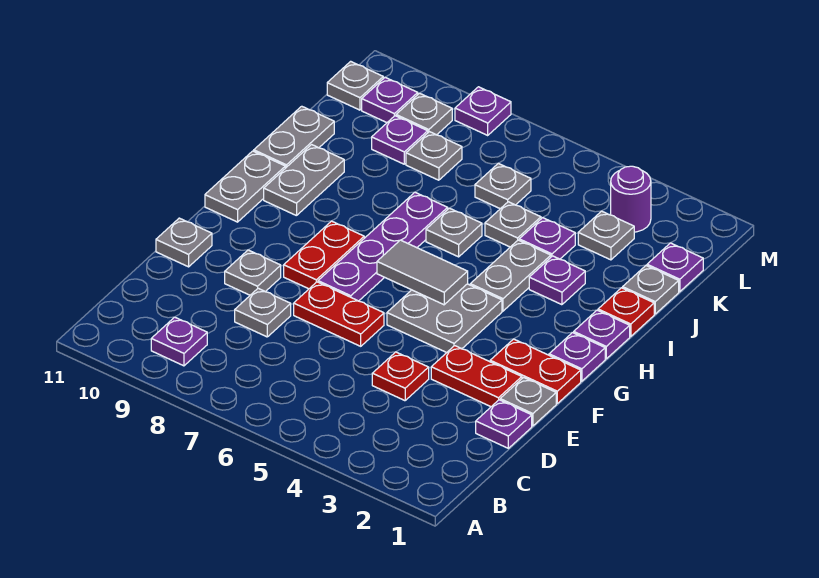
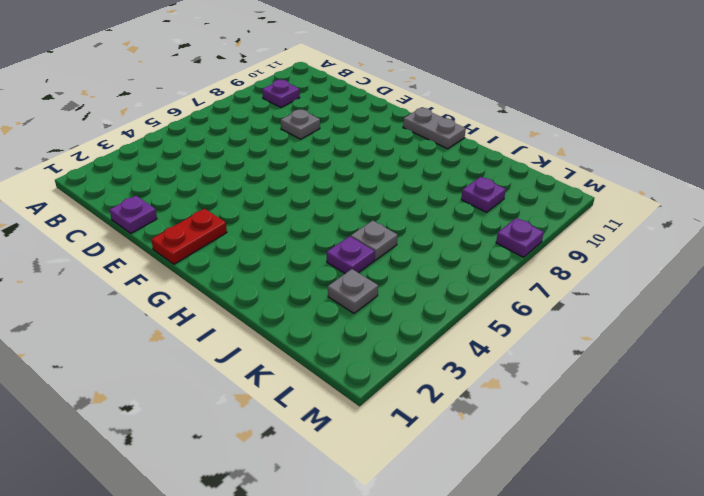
none -> red plate D4 level 1
none -> grey plate E1 level 1
none -> red plate E2:E3 level 1
none -> red plate E6:E7 level 1

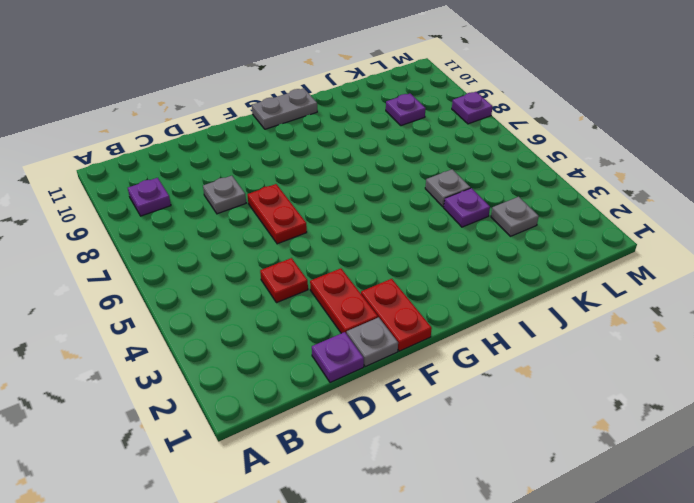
none -> grey plate E9 level 1
none -> grey plate E11 level 1
none -> grey plate F4:G5 level 1
none -> purple plate F7:I7 level 1

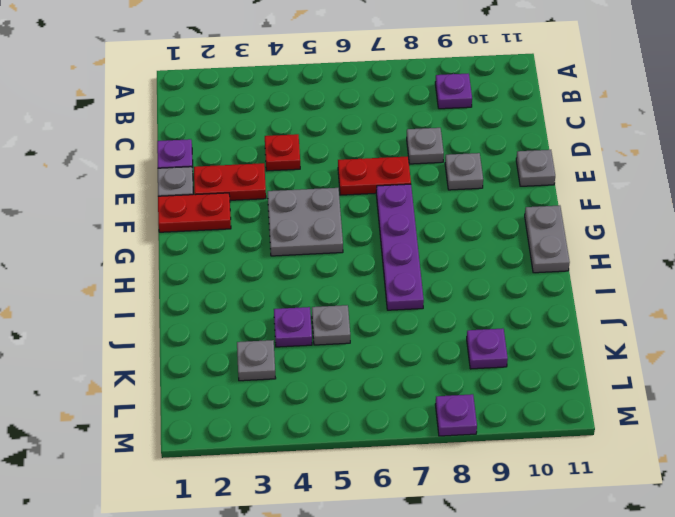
none -> red plate F8:G8 level 1
none -> purple plate G1 level 1
none -> purple plate H1 level 1
none -> grey plate H4:I4 level 1

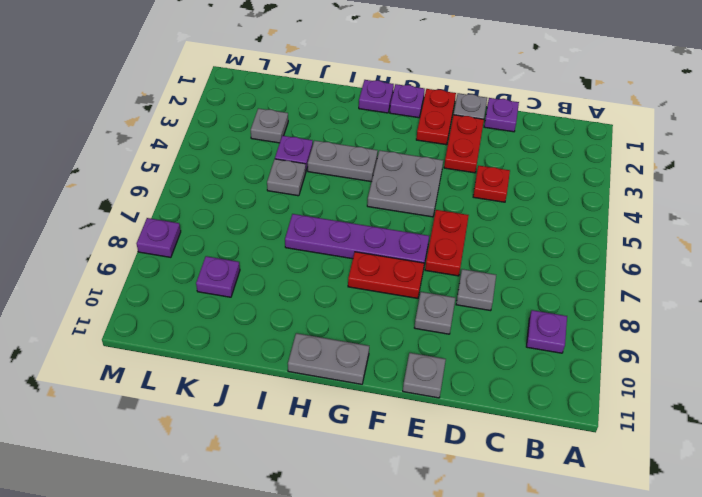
none -> grey plate H10:I10 level 1
none -> red plate I1 level 1
none -> purple plate I3 level 1
none -> grey plate I6 level 1

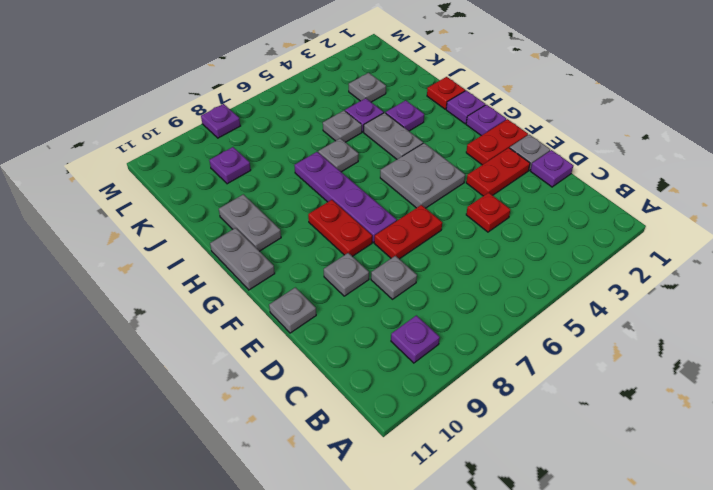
none -> grey plate I11:J11 level 1
none -> grey plate J1 level 1
none -> purple plate K1 level 1
none -> grey plate K6 level 1

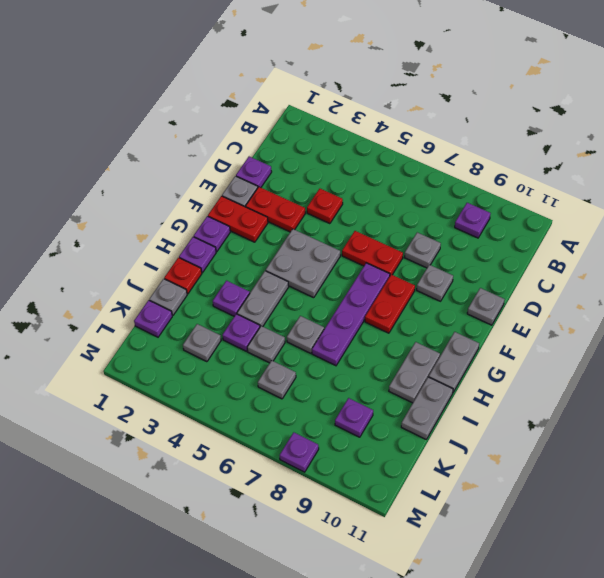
none -> grey plate K8 level 1
none -> purple round brick L3 level 1
none -> grey plate L9 level 1
none -> purple plate L10 level 1

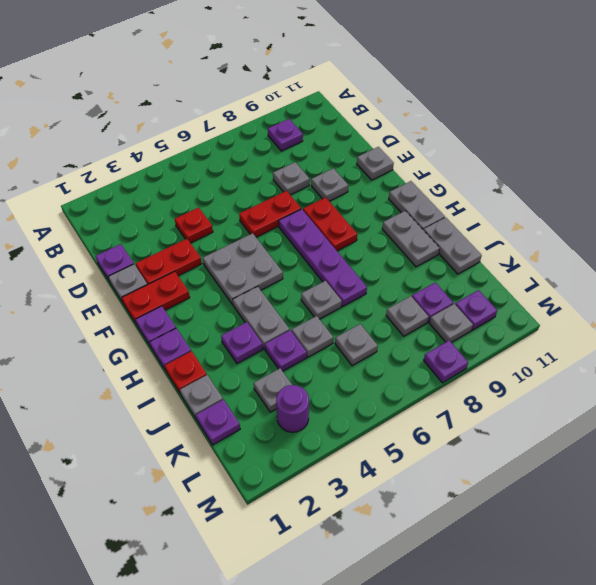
none -> grey plate L11 level 1
none -> grey tile G5:G6 level 2

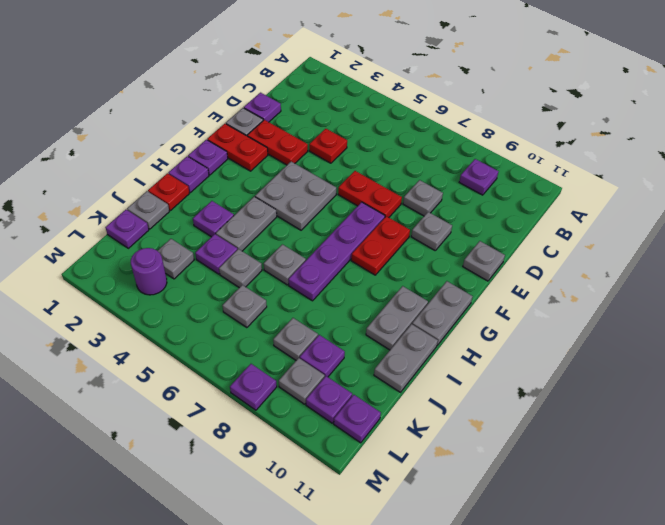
purple plate L11 level 1 -> grey plate L11 level 1
none -> grey tile G5:G6 level 2

